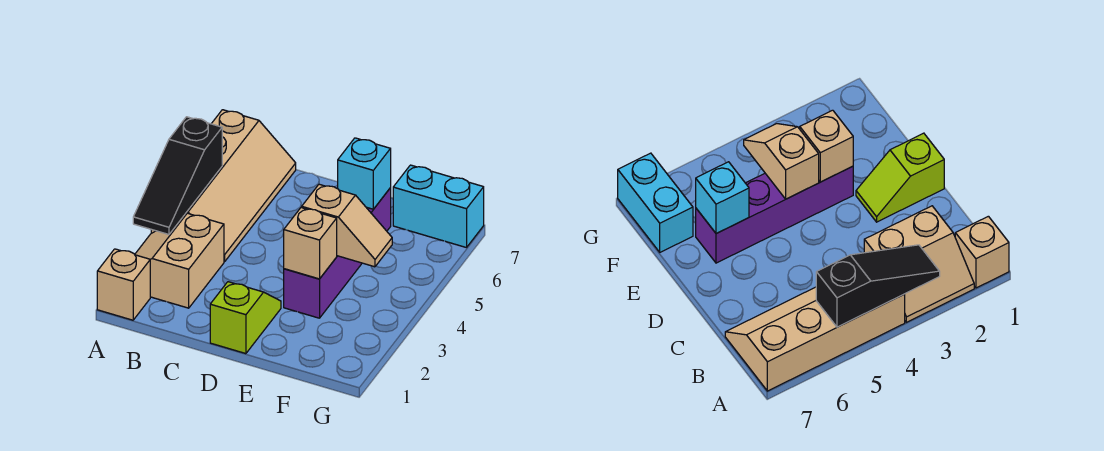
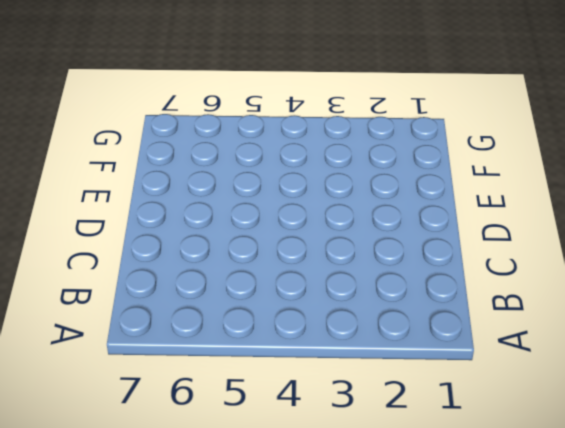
none -> tan brick A1 level 1
none -> tan slope A2:B3 level 1 top B

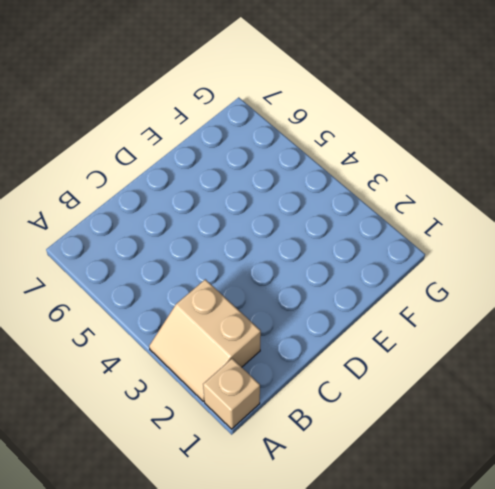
none -> tan slope A4:B7 level 1 top A
none -> lime slope D1:D2 level 1 top 1

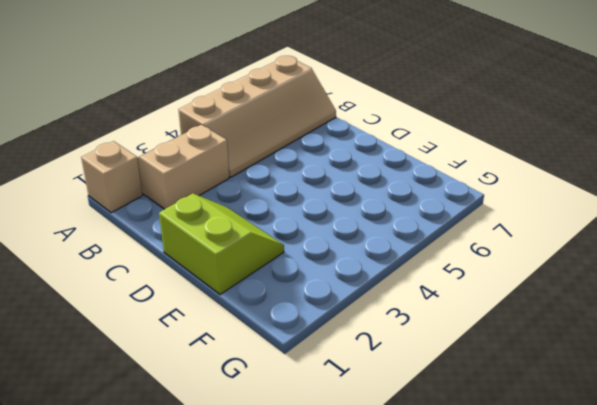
lime slope D1:E2 level 1 top 1 -> lime slope D1:D2 level 1 top 1
none -> purple brick E3:E6 level 1
none -> cyan brick F7:G7 level 1

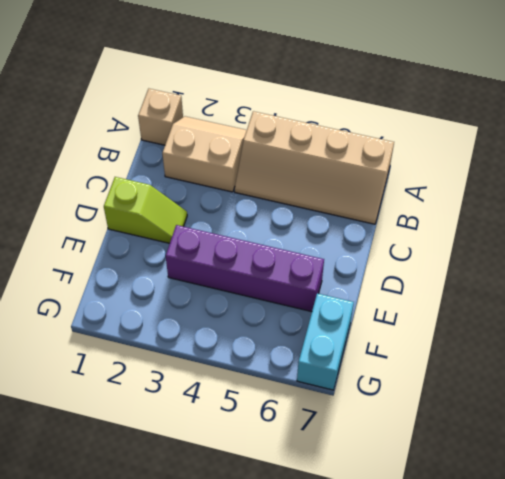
none -> black slope A3:A5 level 2 top 5
none -> tan brick E3 level 2

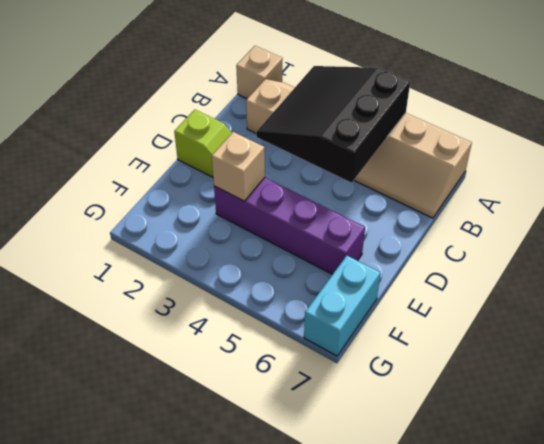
black slope A3:C5 level 2 top 5 -> black slope A3:A5 level 2 top 5
none -> tan slope E4:F4 level 2 top E
none -> cyan brick E6 level 2

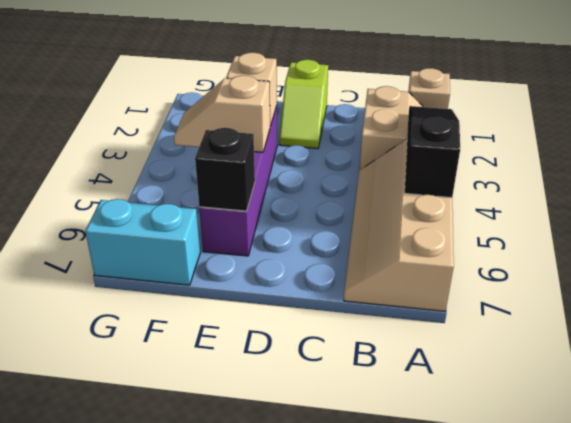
black brick E6 level 2 -> cyan brick E6 level 2

